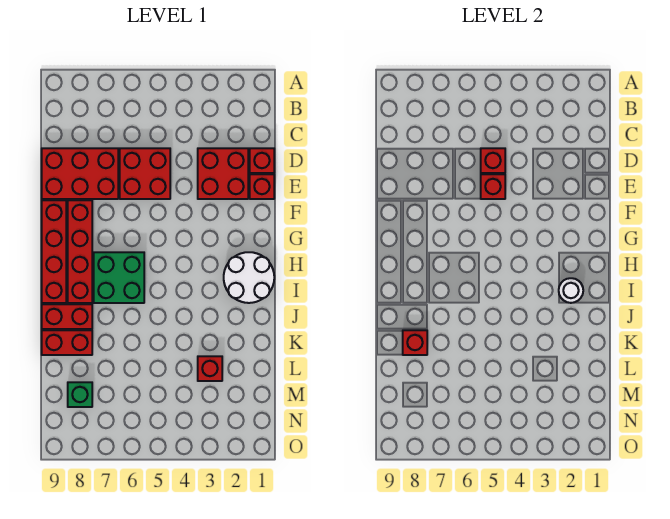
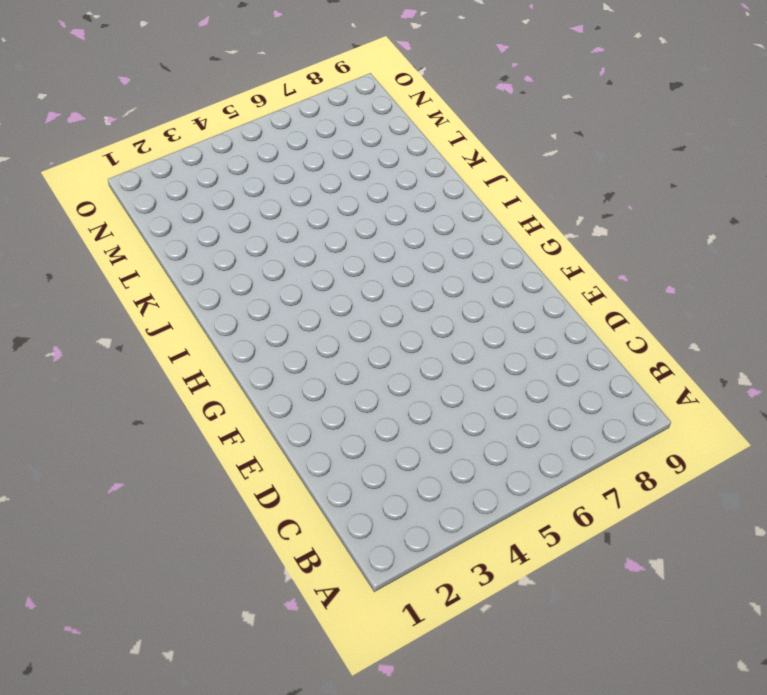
none -> red brick D1 level 1
none -> red brick D2:E3 level 1
none -> red brick D5:E6 level 1

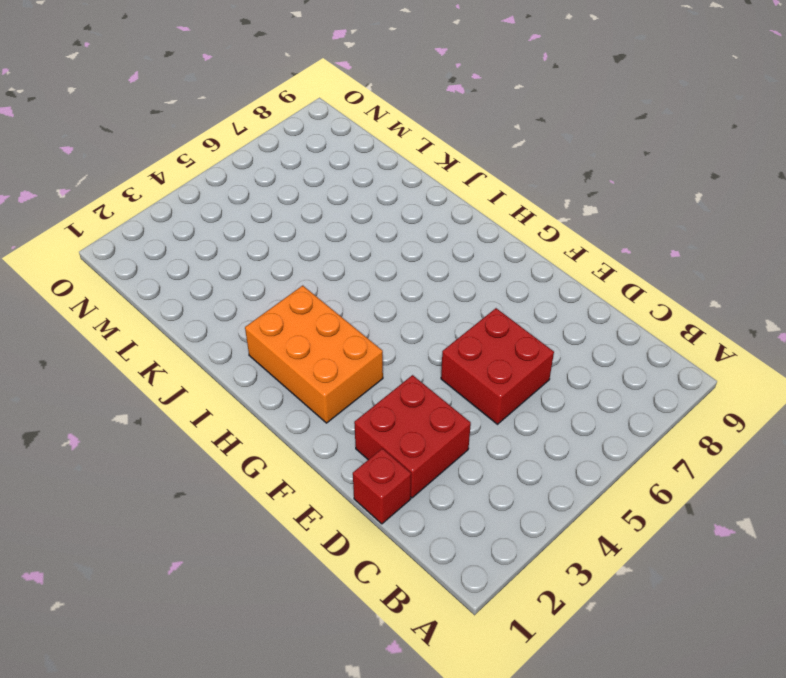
orange brick G2:I3 level 1 -> white round brick H1:I2 level 1
none -> red brick D7:E9 level 1
none -> red brick E1 level 1
none -> red brick F8:I8 level 1

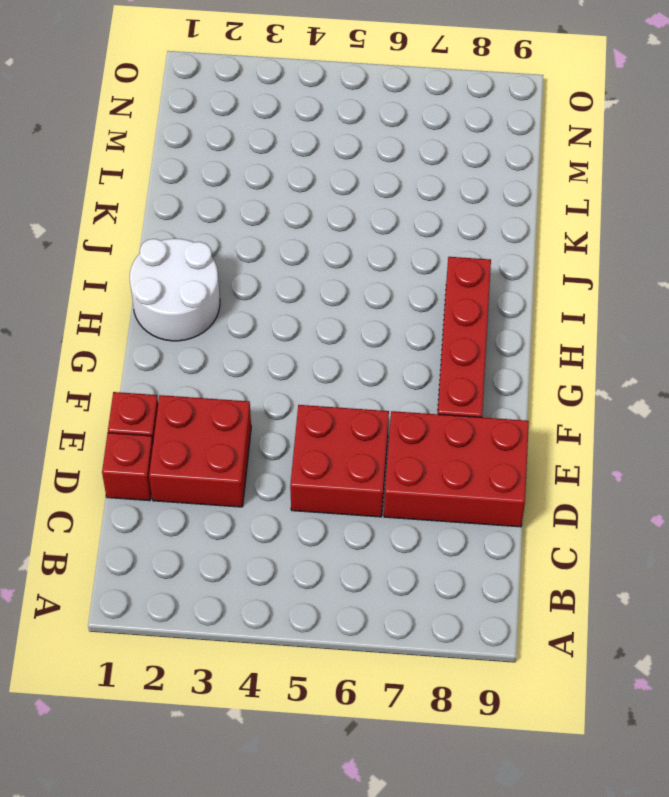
none -> red brick F9:I9 level 1
none -> green brick H6:I7 level 1
none -> red brick J8:J9 level 1

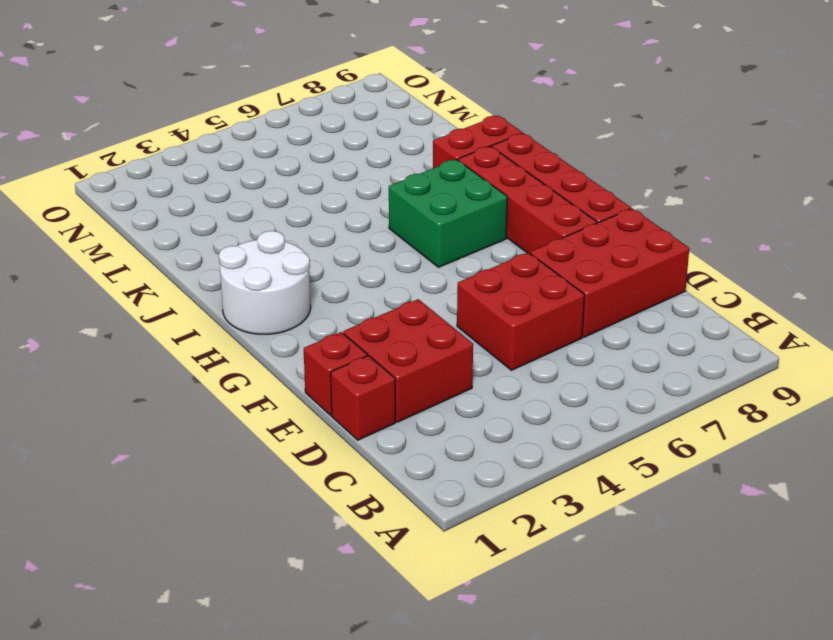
none -> red brick K8:K9 level 1
none -> red brick L3 level 1
none -> green brick M8 level 1

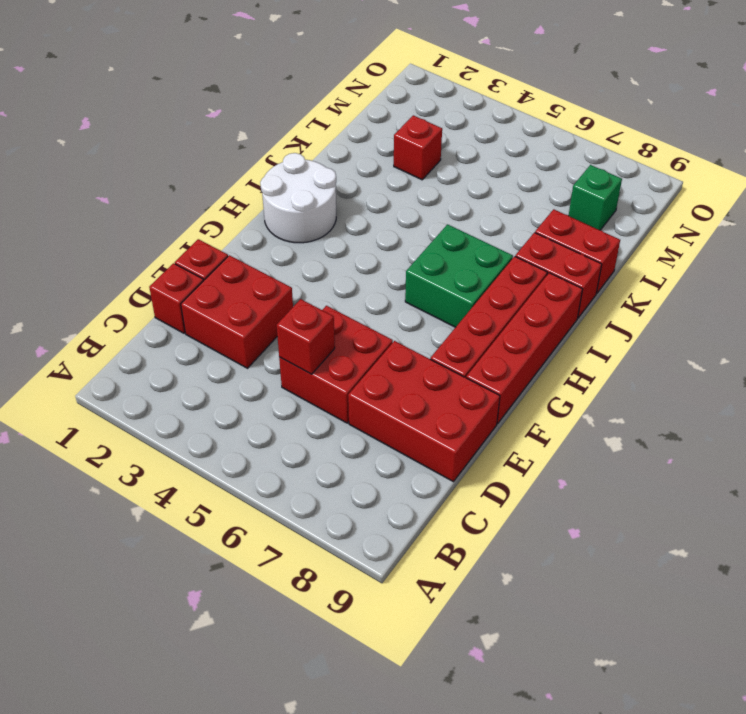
none -> red brick E5 level 2
none -> white round brick I2 level 2
none -> red brick K8 level 2

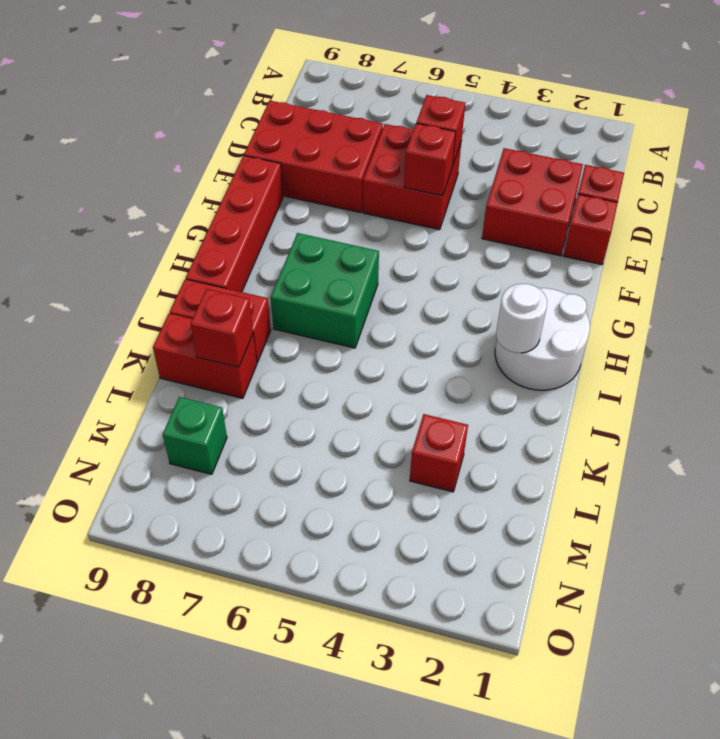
none -> red brick F8:I8 level 1

